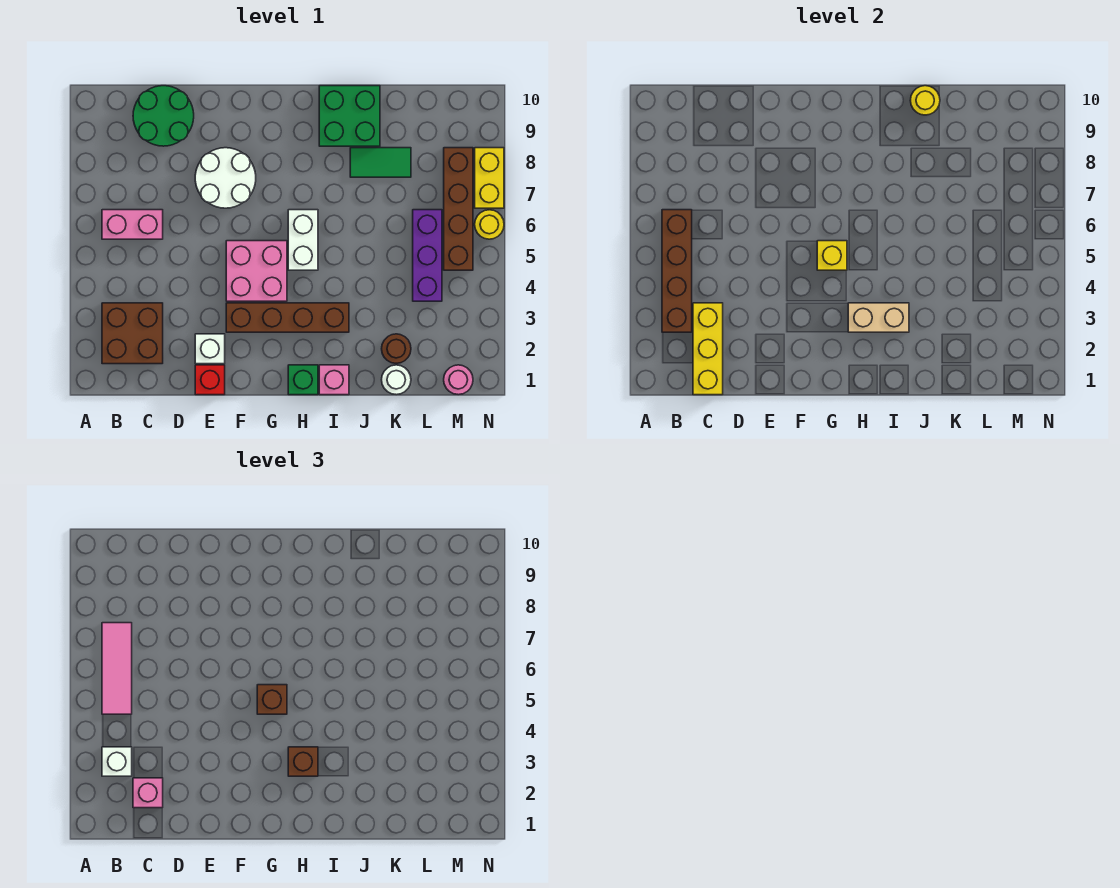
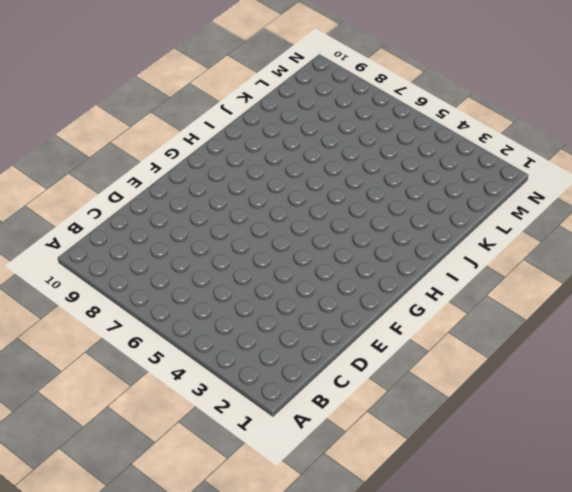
none -> brown brick B2:C3 level 1
none -> pink brick B6:C6 level 1
none -> green round brick C9:D10 level 1
none -> red brick E1 level 1

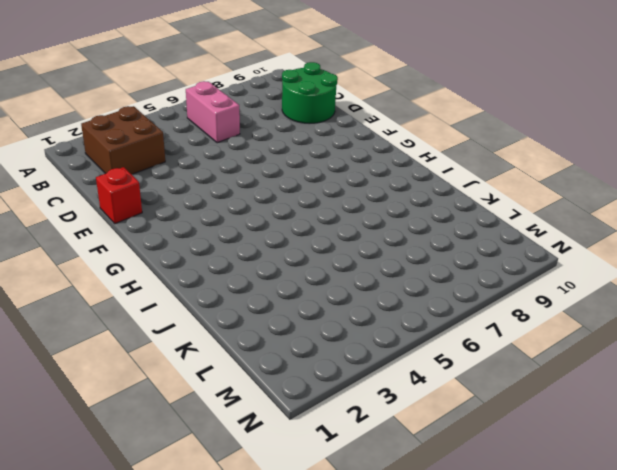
none -> white brick E2 level 1
none -> white round brick E7:F8 level 1
none -> brown brick F3:I3 level 1
none -> pink brick F4:G5 level 1

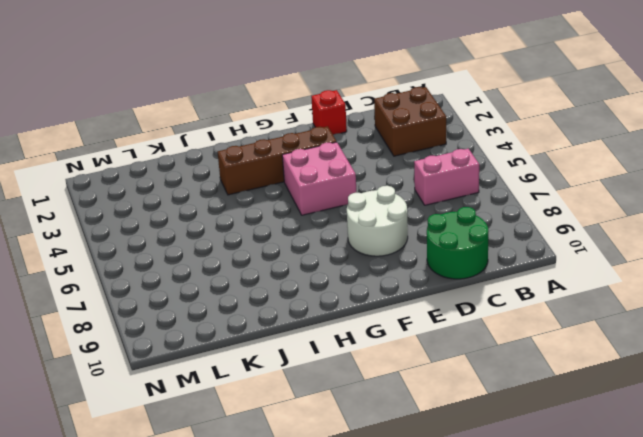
none -> white brick E2 level 1
none -> green brick H1 level 1
none -> white brick H5:H6 level 1
none -> pink brick I1 level 1

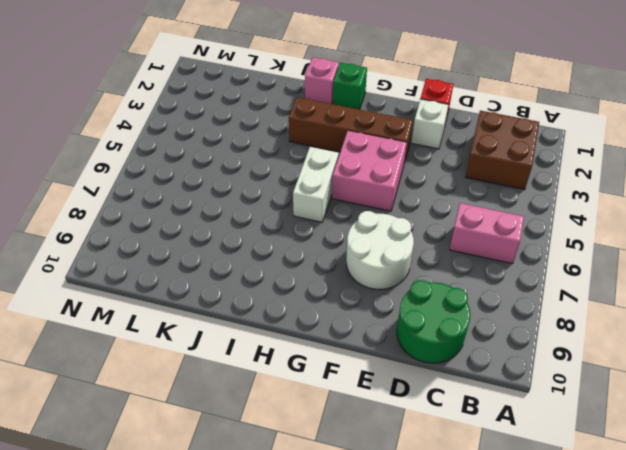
none -> green brick I9:J10 level 1
none -> green tile J8:K8 level 1
none -> white round brick K1 level 1
none -> brown round brick K2 level 1

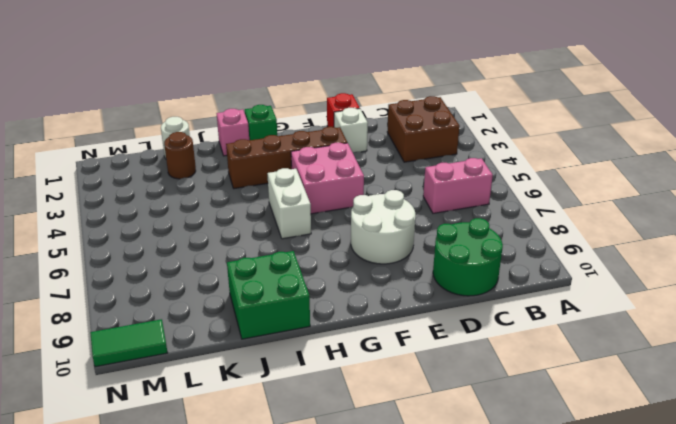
green tile M10:N10 level 1 -> green tile J8:K8 level 1
none -> purple brick L4:L6 level 1
none -> pink round brick M1 level 1
none -> brown brick M5:M8 level 1
none -> yellow round brick N6 level 1

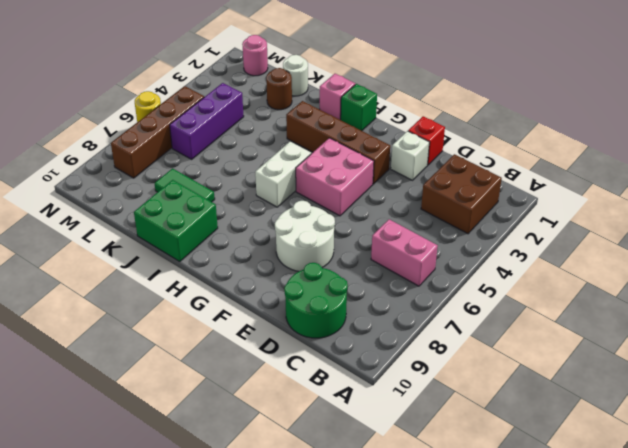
none -> yellow brick N7:N8 level 1
none -> brown brick B3:B6 level 2
none -> yellow brick C1:C3 level 2
none -> yellow brick G5 level 2

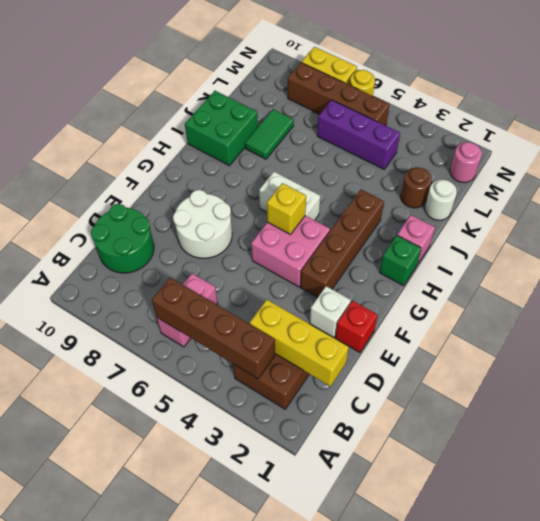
none -> tan brick H3:I3 level 2
none -> yellow round brick J10 level 2
none -> white brick B3 level 3
none -> pink tile B5:B7 level 3

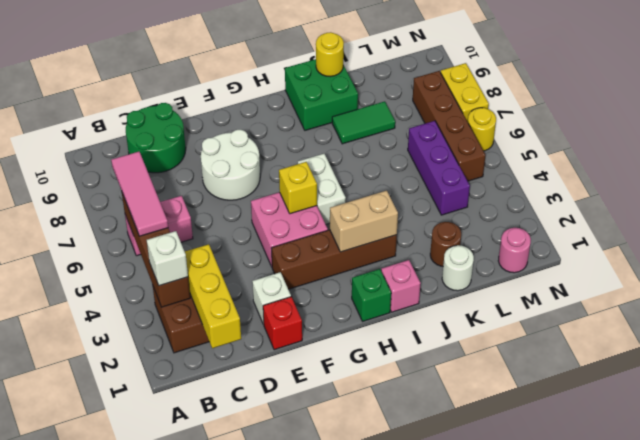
none -> pink brick C2 level 3
none -> brown brick G5 level 3
none -> brown brick H3 level 3

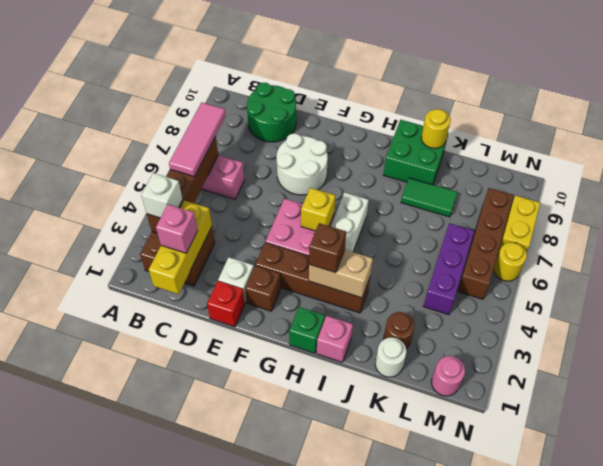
brown brick F2 level 1 -> brown brick G5 level 3

